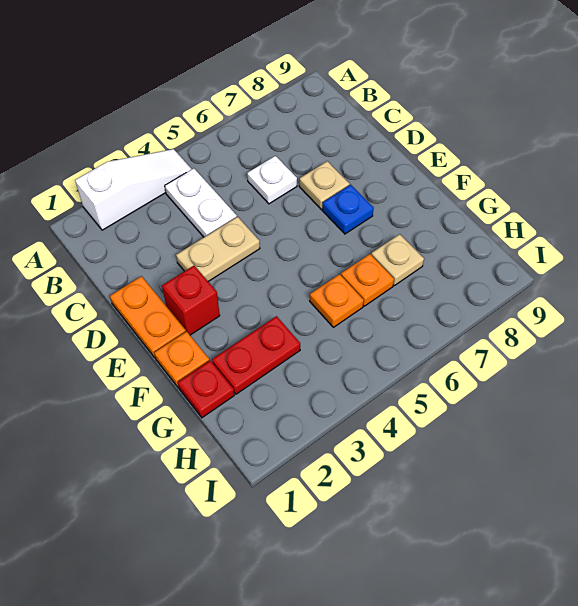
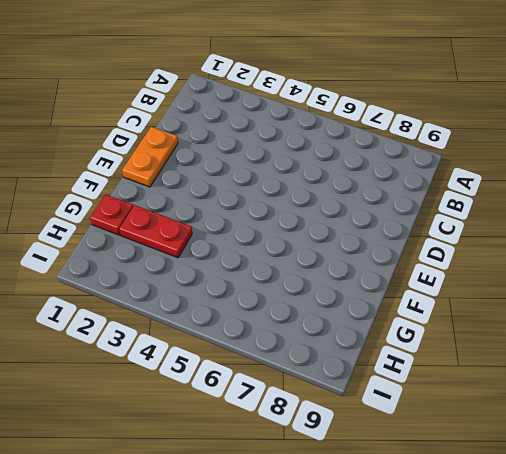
none -> white slope A2:A4 level 1 top 2
none -> white plate B4:C4 level 1
none -> white plate C6 level 1

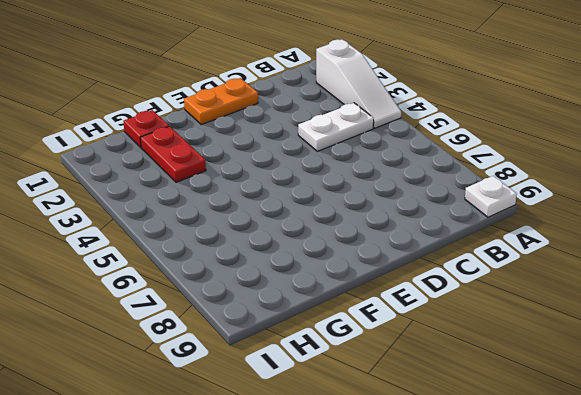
white plate A9 level 1 -> white plate C6 level 1
none -> tan plate D3:D4 level 1
none -> tan plate D7 level 1
none -> red brick E2 level 1

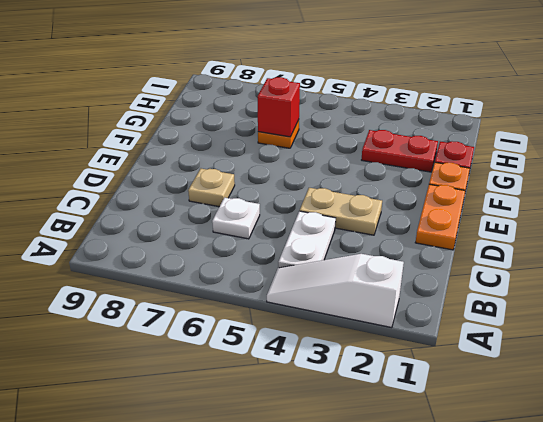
red brick G6 level 2 -> red brick E2 level 1
none -> blue plate E7 level 1
none -> orange plate G5 level 1
none -> tan plate G7 level 1

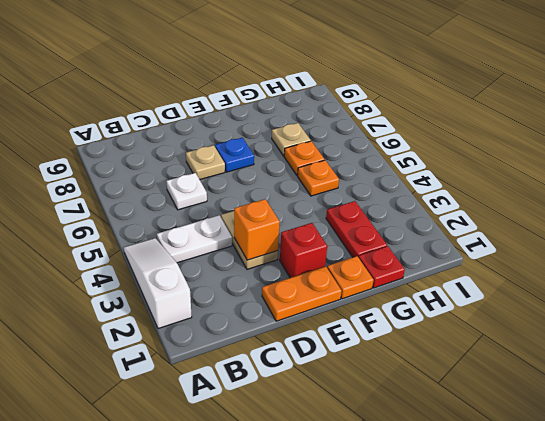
orange brick D3 level 2 -> none

